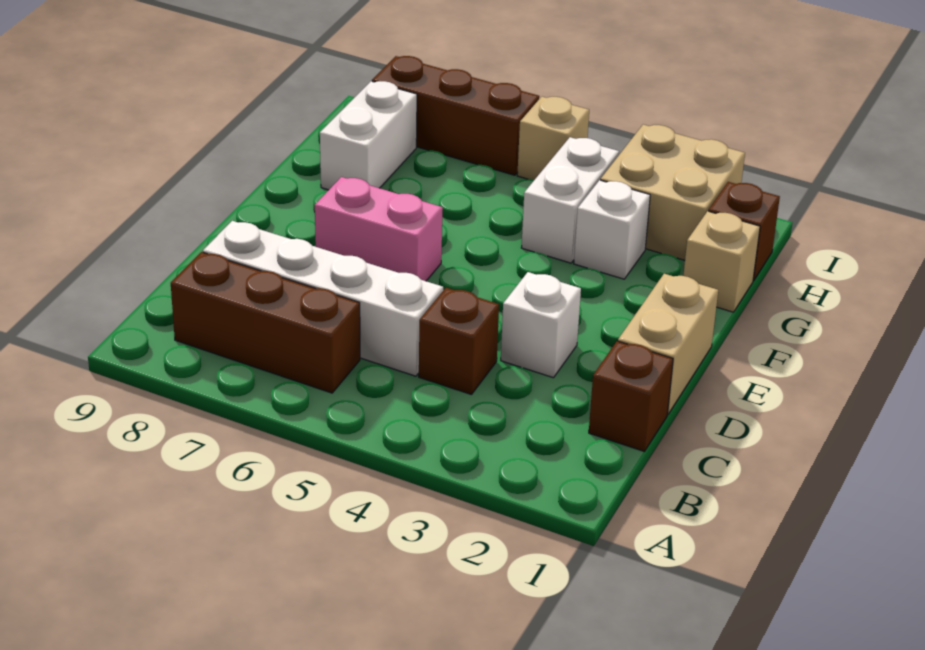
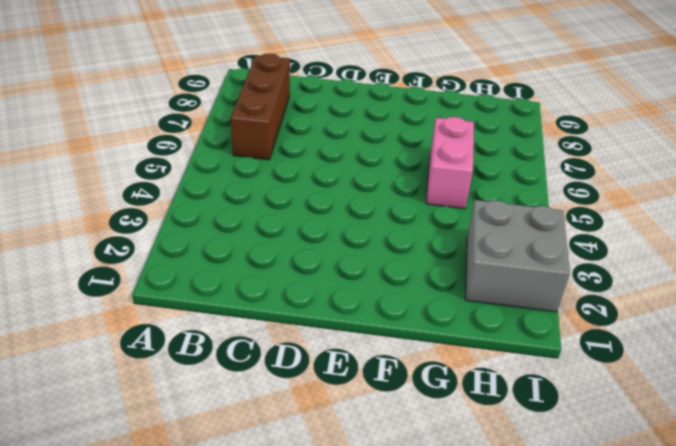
pink brick G5:G6 level 1 -> pink brick E6:E7 level 1
grey brick H2:I3 level 1 -> tan brick H2:I3 level 1
none -> brown brick C1 level 1
none -> brown brick C4 level 1
none -> white brick C5:C8 level 1

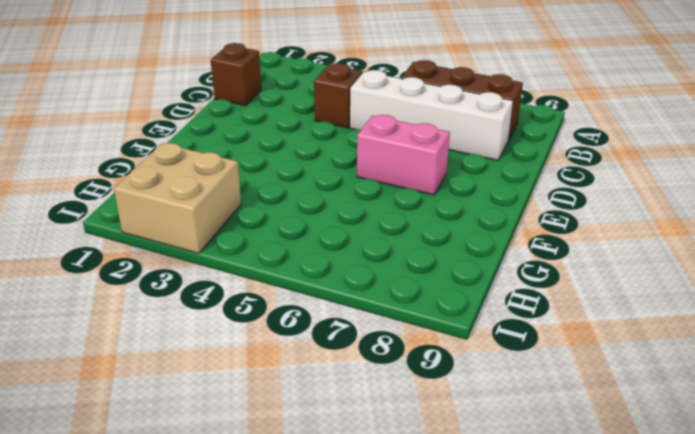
none -> tan brick D1:E1 level 1
none -> white brick D3 level 1
none -> tan brick G1 level 1

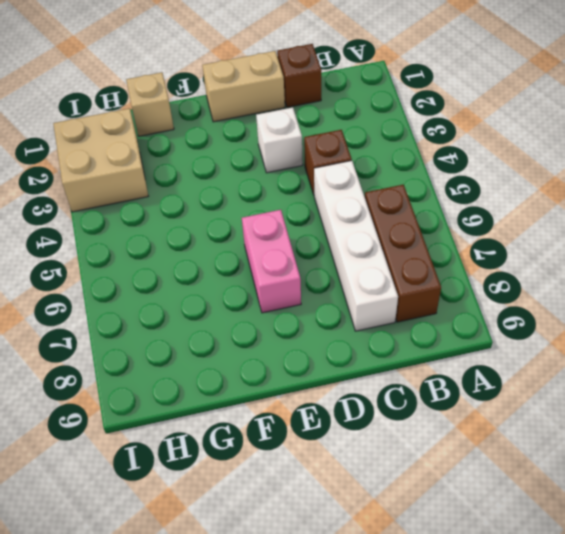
none -> white brick G3 level 1
none -> white brick G4:H4 level 1
none -> white brick G8:H8 level 1

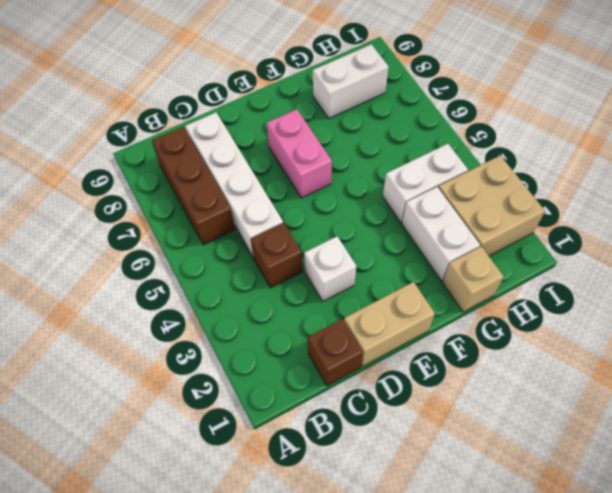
white brick G2:G3 level 1 -> white brick G3 level 1
none -> brown brick H1 level 1
none -> tan brick I5 level 1
none -> brown brick I6:I8 level 1

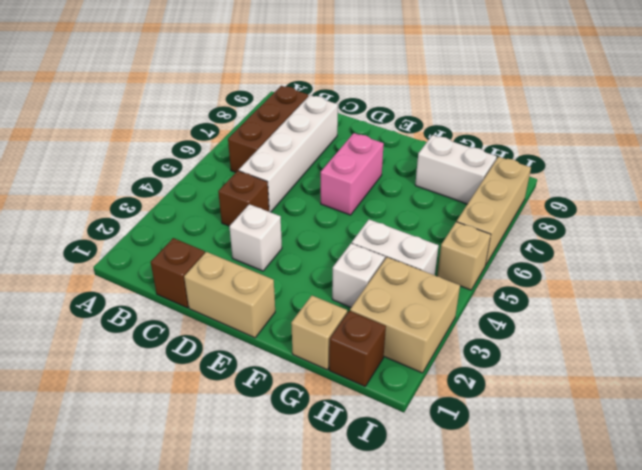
tan brick I6:I8 level 1 -> brown brick I6:I8 level 1

